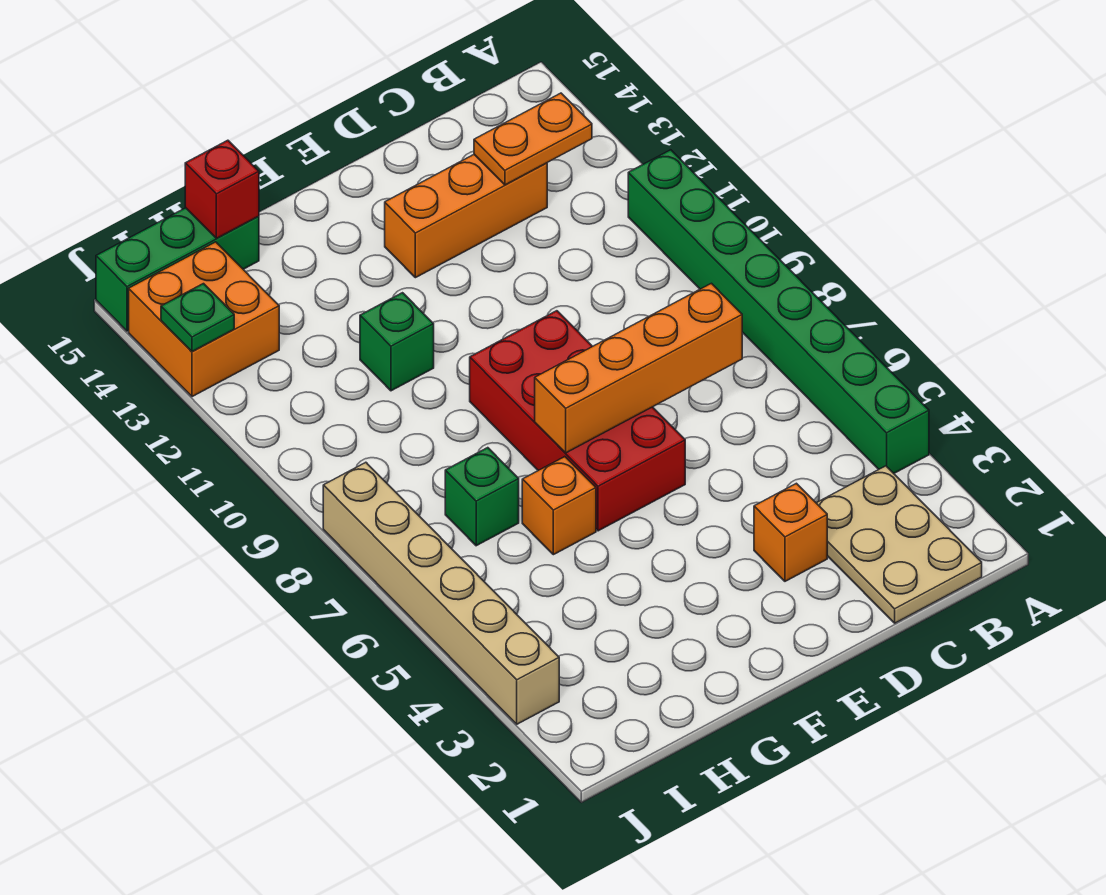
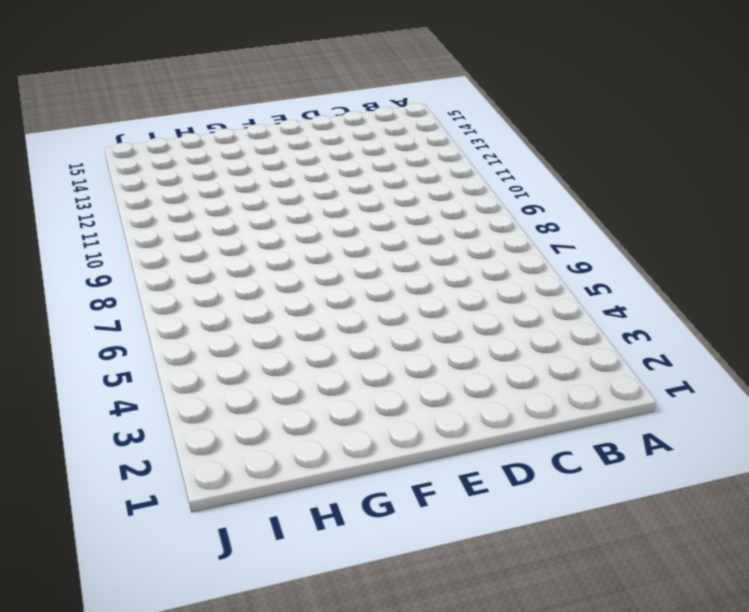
none -> green brick A4:A11 level 1
none -> tan plate B1:C3 level 1
none -> orange brick C13:E13 level 1

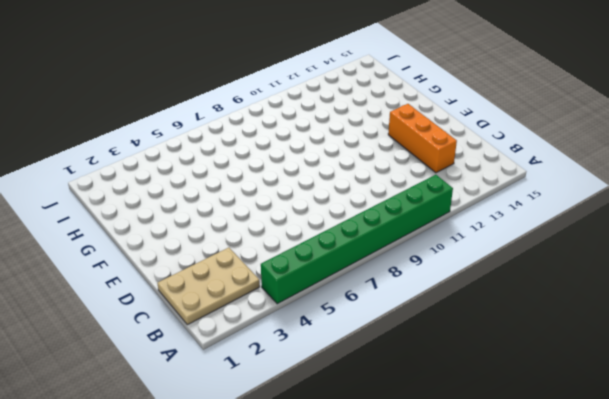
none -> orange brick D3 level 1
none -> red brick E6:F9 level 1
none -> orange brick G6 level 1

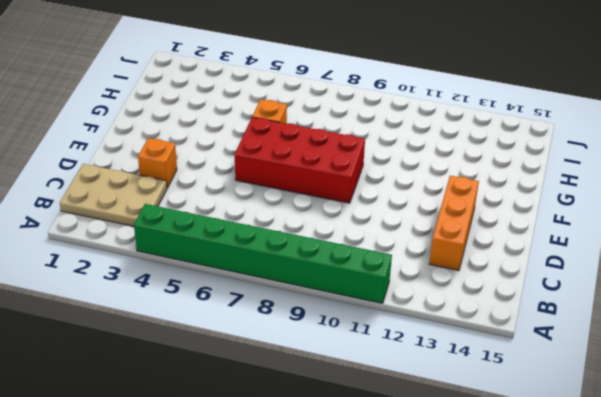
none -> green brick G11 level 1
none -> green brick H7 level 1
none -> green brick H15:J15 level 1

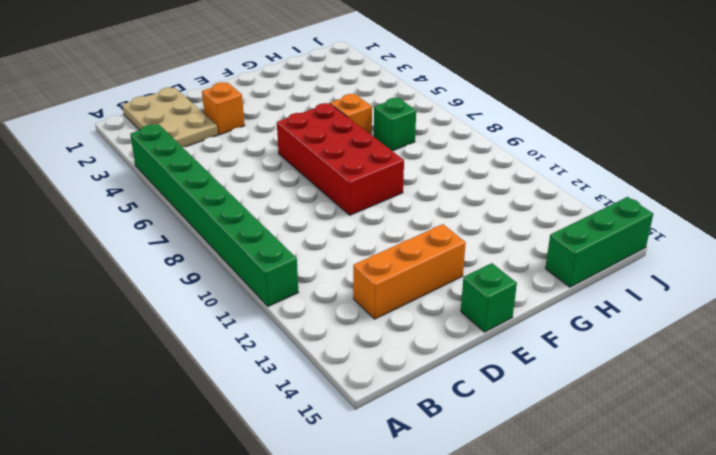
green brick E15 level 1 -> green brick G11 level 1
none -> orange brick I13:J14 level 1
none -> tan brick J3:J8 level 1
none -> orange plate B13:C13 level 2

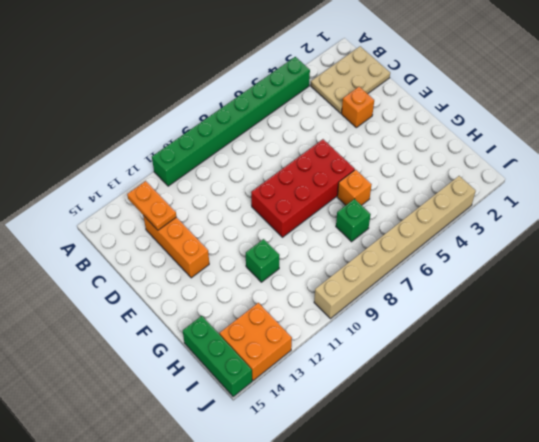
tan brick J3:J10 level 1 -> tan brick J3:J8 level 1
none -> orange brick C7:F7 level 2
none -> red brick H15 level 2
none -> green plate J13 level 2

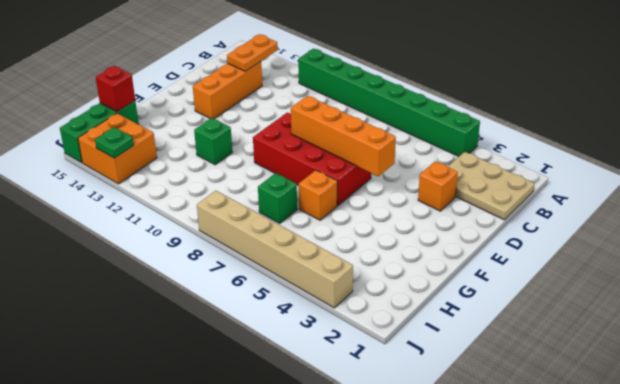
orange brick E5:E8 level 2 -> orange brick C7:F7 level 2

